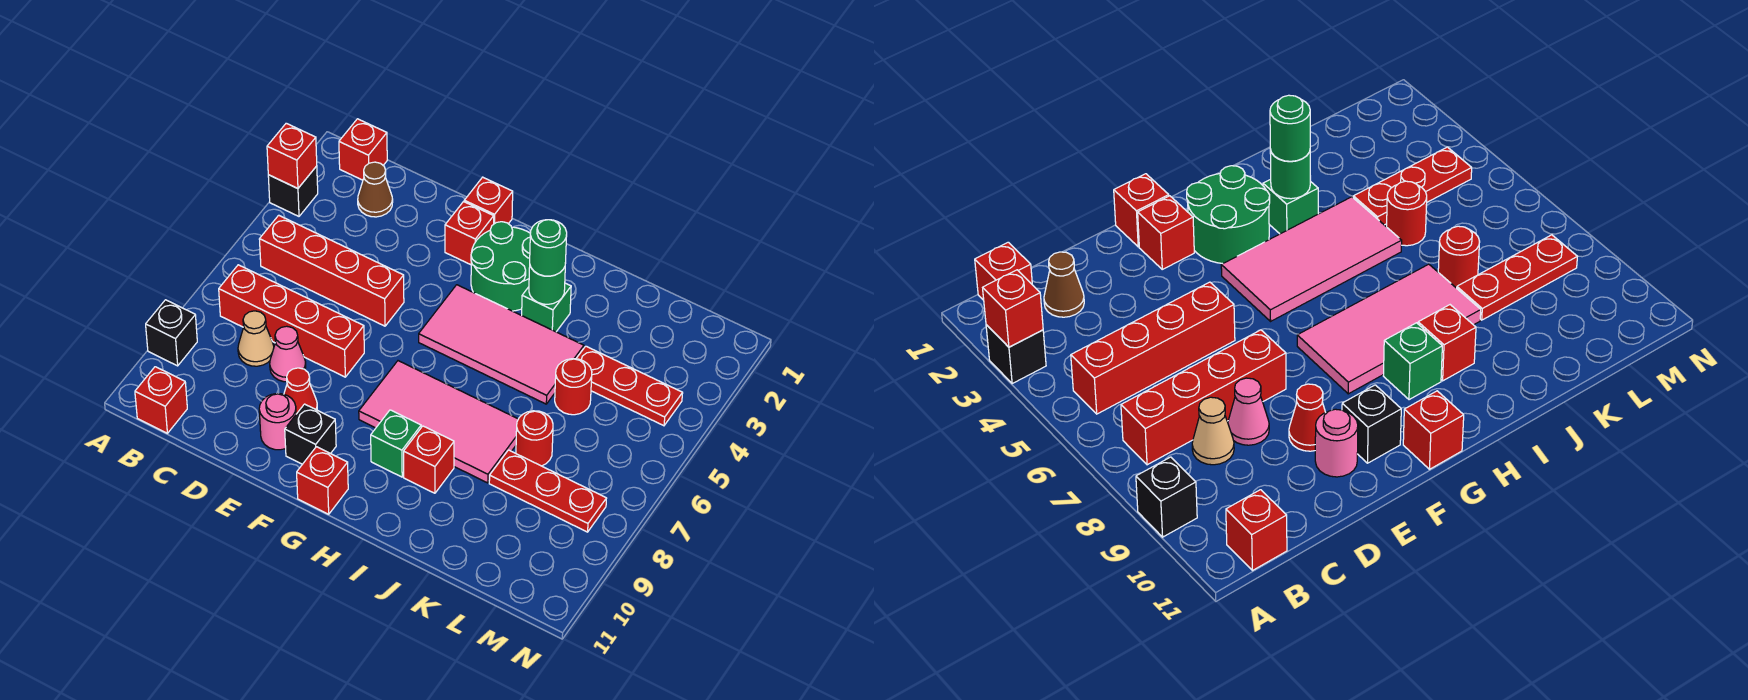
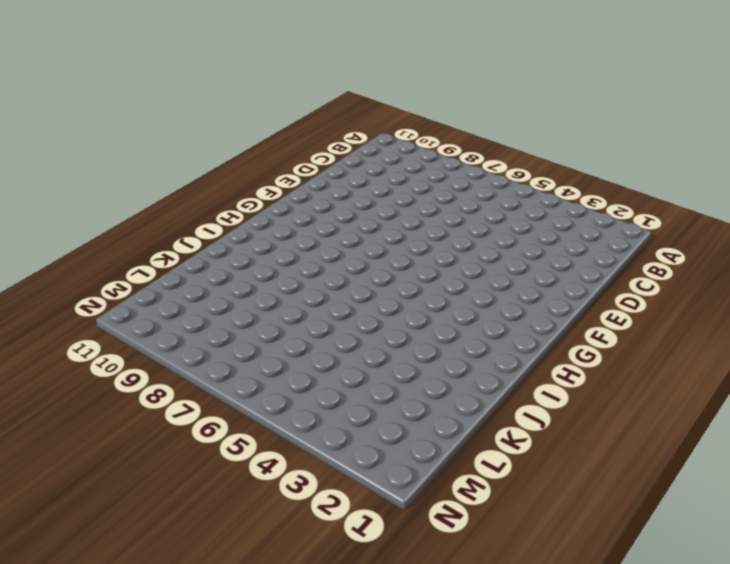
none -> black brick A3 level 1
none -> black brick A9 level 1
none -> red brick B1 level 1

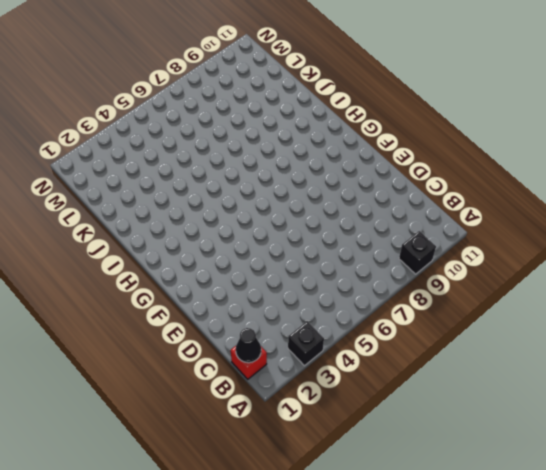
black cone B1 level 2 -> none
none -> red brick B5:E5 level 1
none -> red brick B7:E7 level 1
none -> red brick B11 level 1

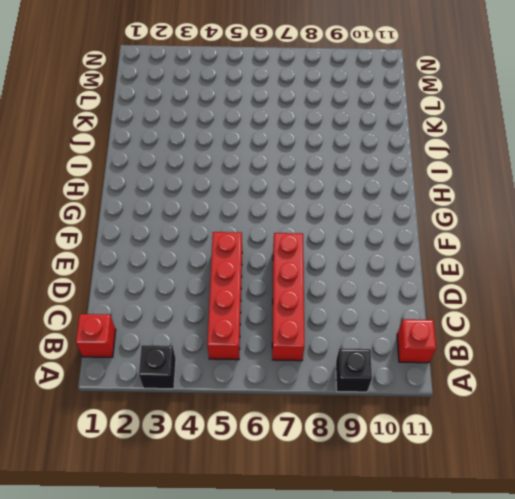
none -> brown cone C2 level 1
none -> tan cone C8 level 1
none -> pink cone D8 level 1

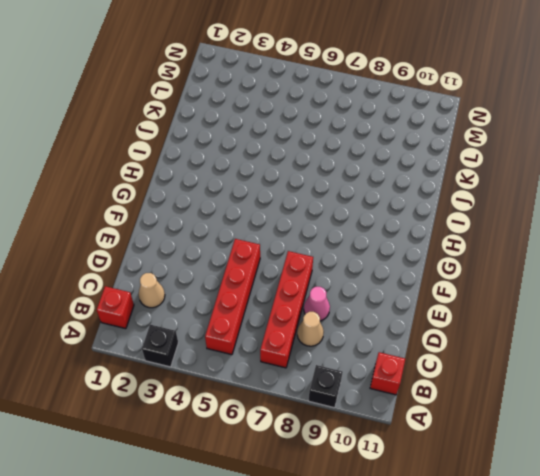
tan cone C2 level 1 -> brown cone C2 level 1
none -> red cone E9 level 1
none -> pink round brick E10 level 1
none -> red brick F1 level 1

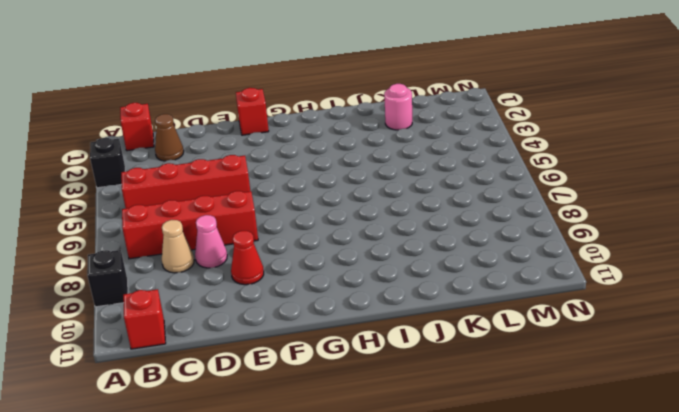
pink round brick K2 level 1 -> pink round brick E10 level 1
none -> red brick F2 level 1
none -> black brick F10 level 1
none -> green round brick G2:H3 level 1

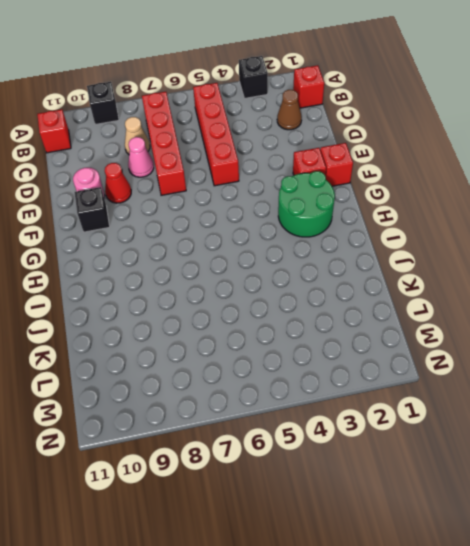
none -> pink tile G4:J5 level 1
none -> pink tile G7:J8 level 1
none -> red brick G11 level 1

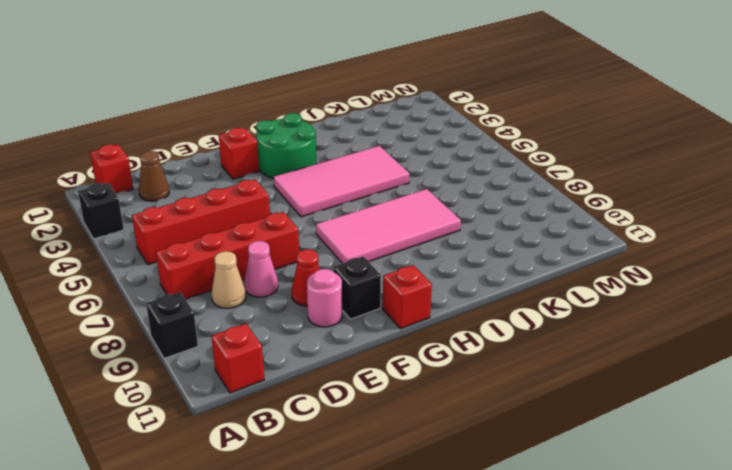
none -> red brick F1 level 1
none -> green brick H9 level 1
none -> green brick I3 level 1

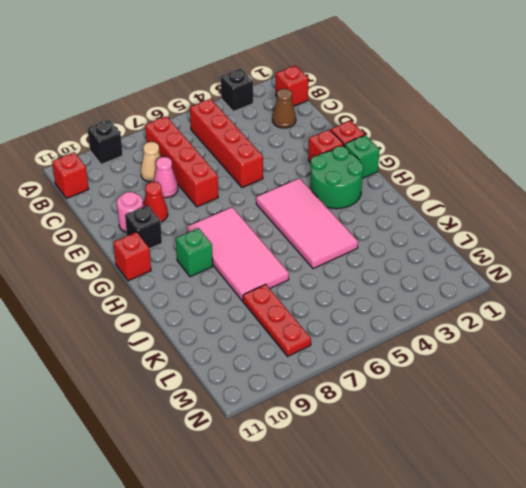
green brick G1 level 1 -> green brick I3 level 1
none -> red brick I9 level 1
none -> red plate K4:M4 level 1
none -> red round brick K5 level 1

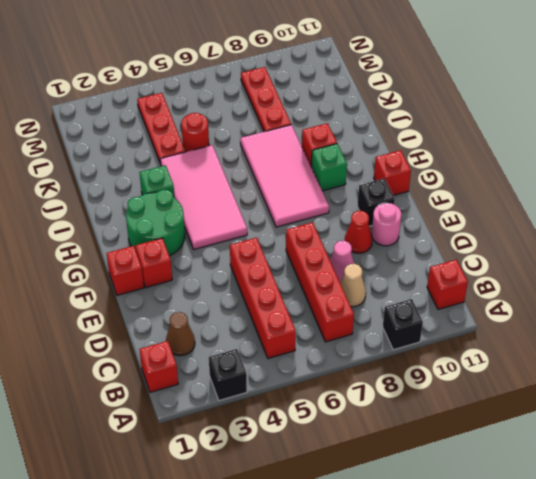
none -> red round brick K7 level 1
none -> red brick A3 level 2
none -> green round brick I3 level 2

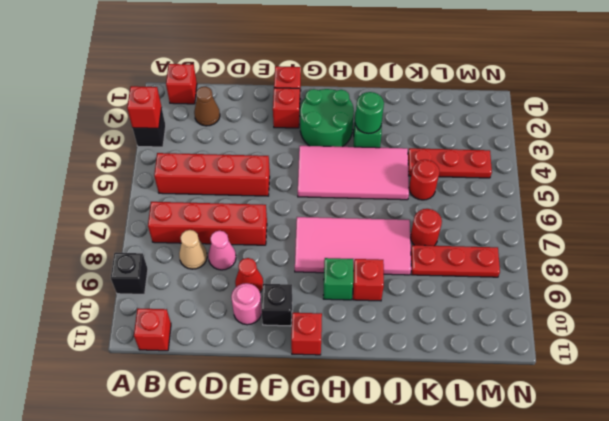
none -> green round brick I3 level 3

